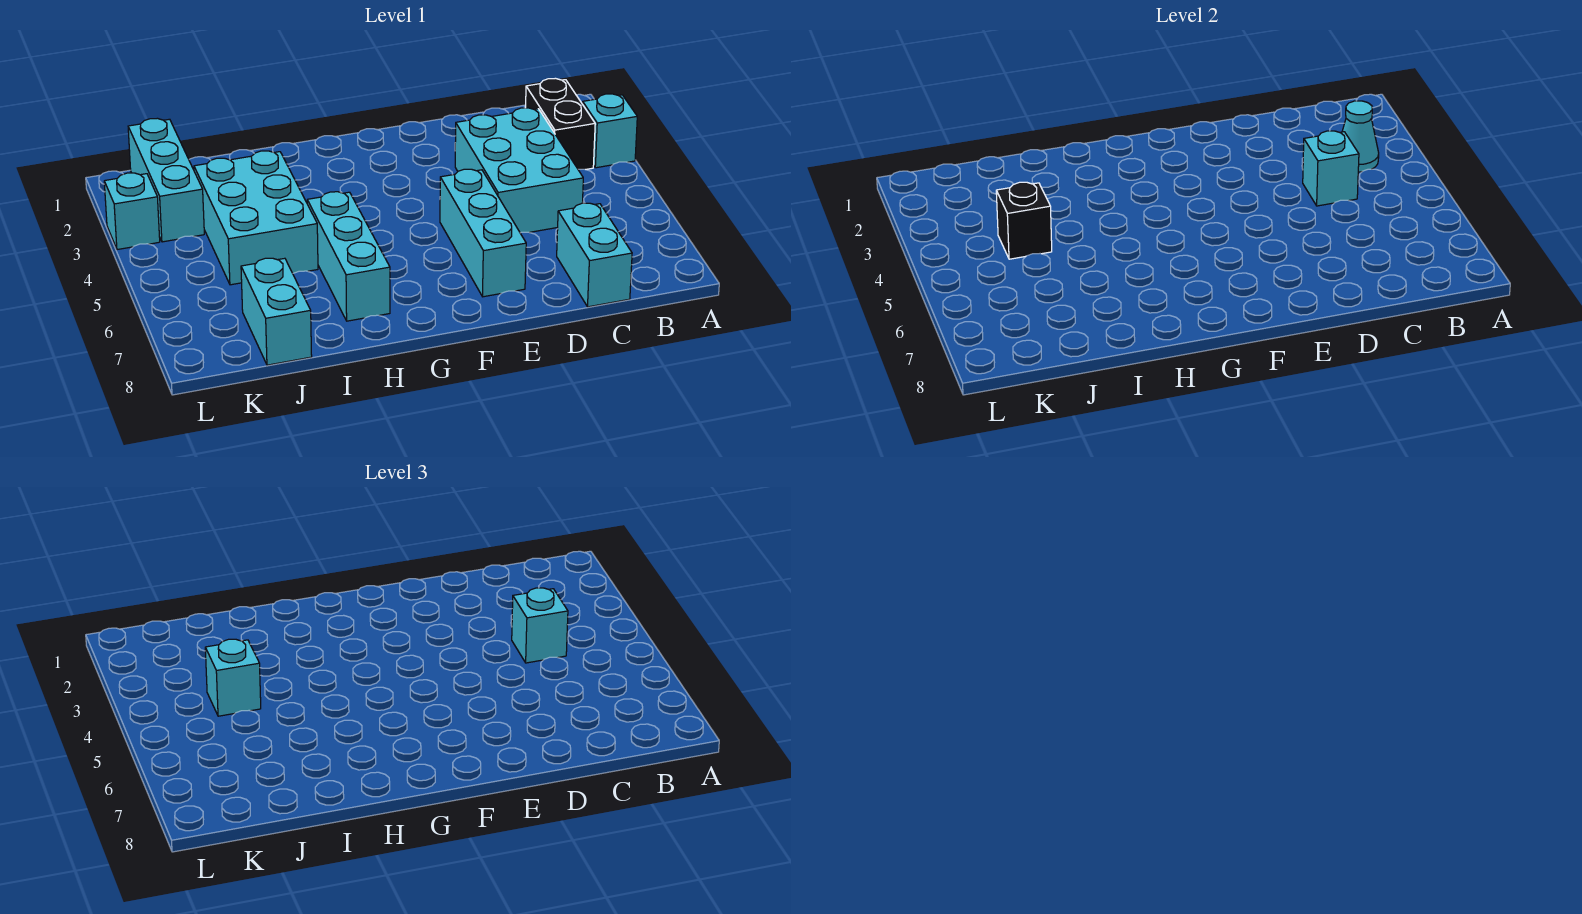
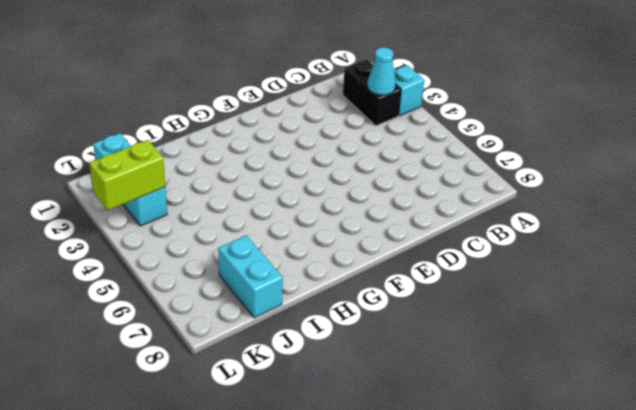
lime brick K3:L3 level 2 -> none
none -> cyan brick C3:D5 level 1
none -> cyan brick C7:C8 level 1
none -> cyan brick E5:E7 level 1

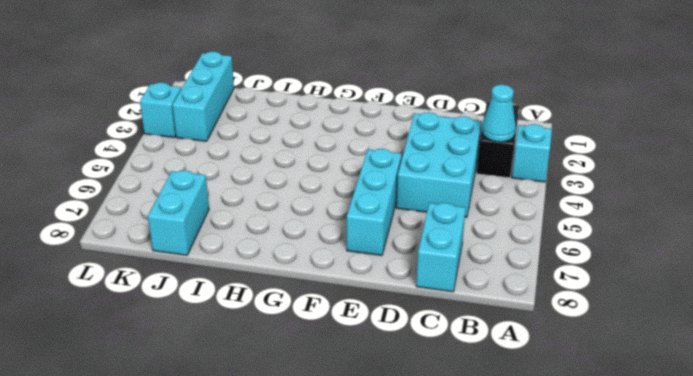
none -> cyan brick H5:H7 level 1
none -> cyan brick I3:J5 level 1
none -> cyan brick C4 level 2

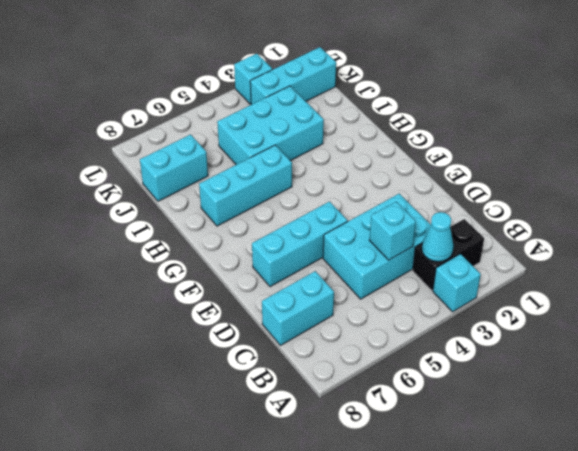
none -> black brick J4 level 2
none -> cyan brick C4 level 3
none -> cyan brick J4 level 3

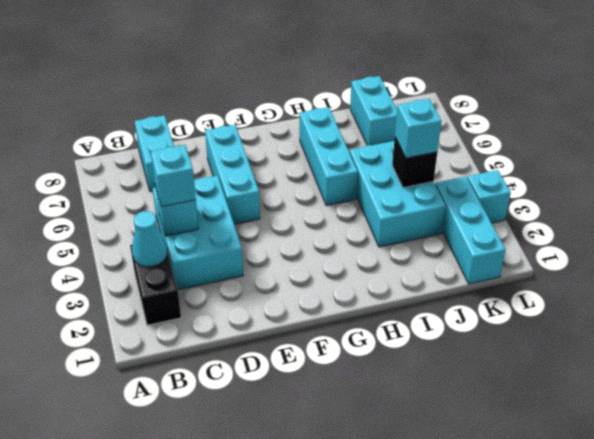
none -> cyan brick A3 level 1

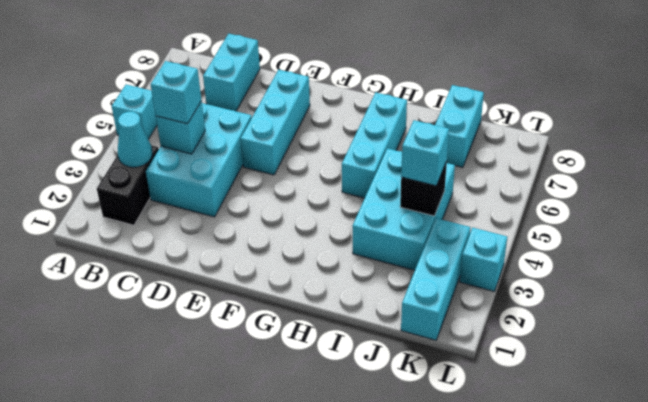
cyan brick A5 level 1 -> cyan brick A3 level 1

